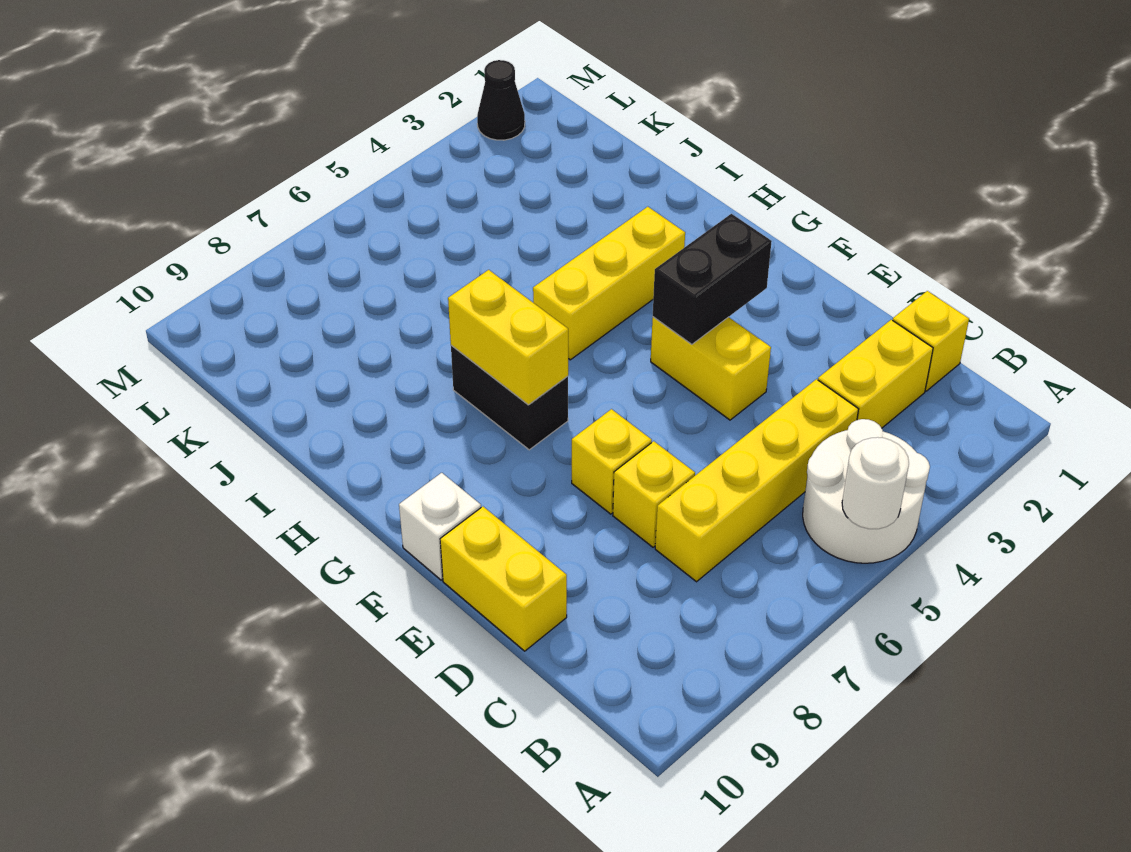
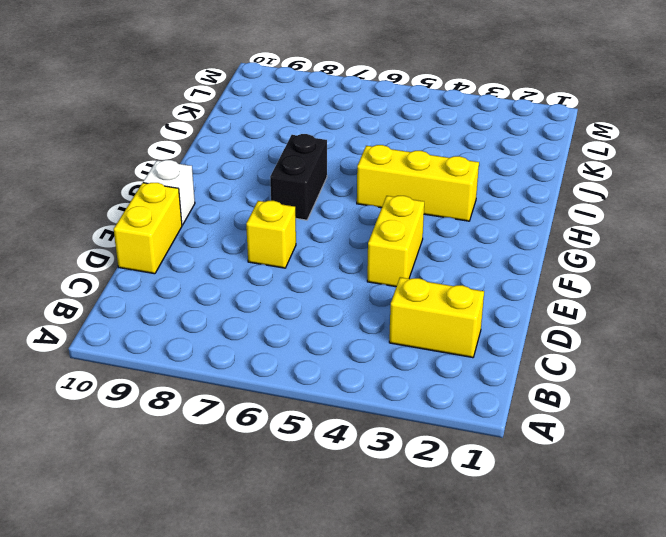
none -> white round brick A4:B5 level 1
none -> yellow brick C1 level 1
none -> yellow brick C4:C7 level 1

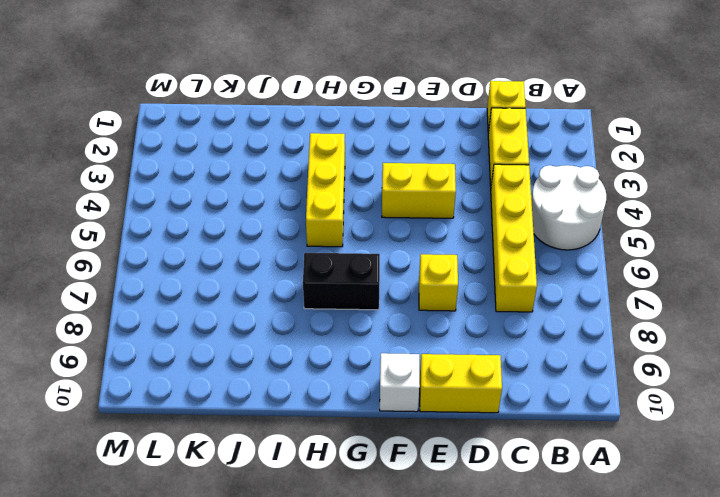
none -> yellow brick D7 level 1
none -> black cone M2 level 1
none -> white round brick A5 level 2

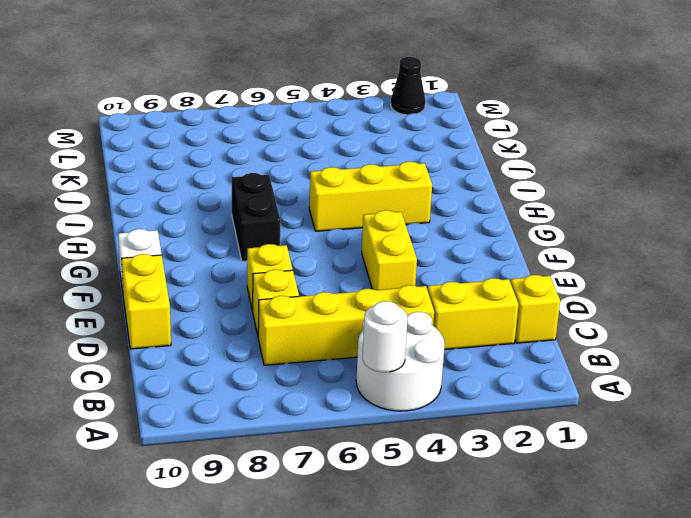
none -> black brick F3:F4 level 2
none -> yellow brick G7:H7 level 2

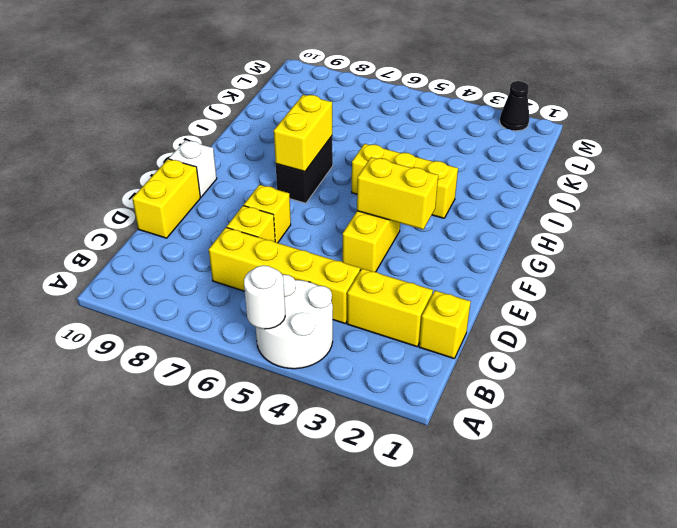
yellow brick F3:F4 level 2 -> black brick F3:F4 level 2

